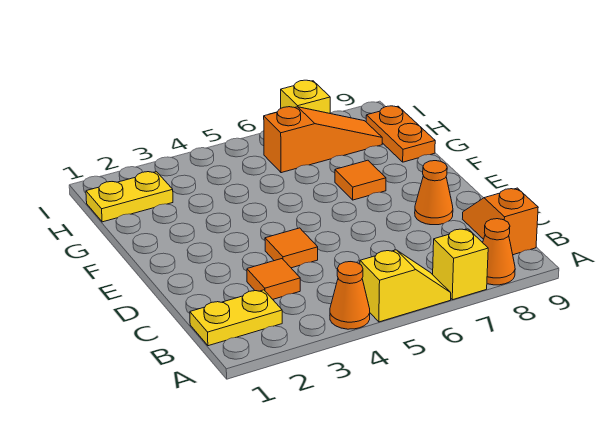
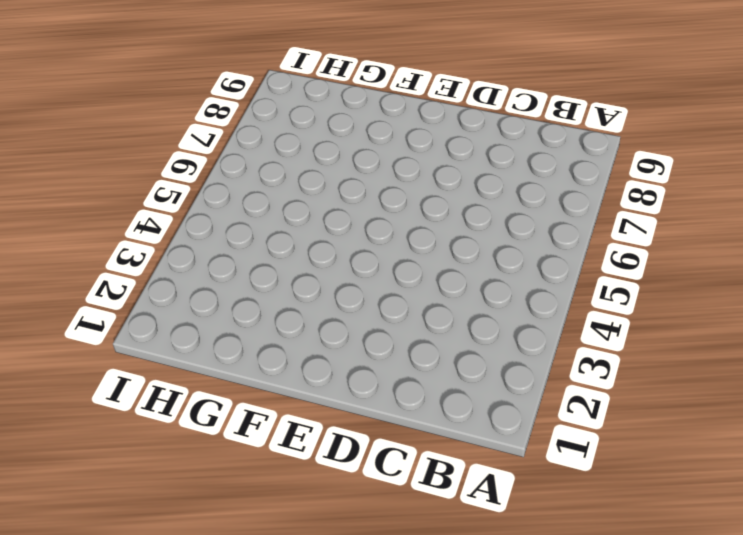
none -> orange cone A4 level 1
none -> yellow slope A5:A6 level 1 top 5
none -> yellow brick A7 level 1

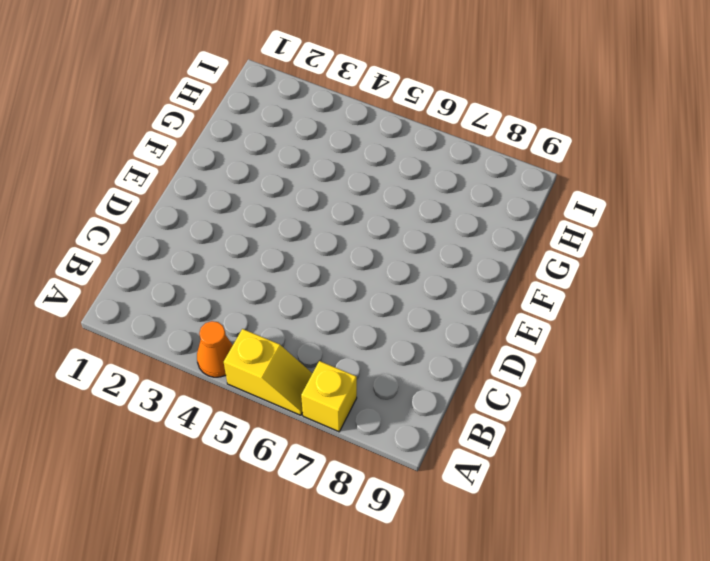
none -> orange cone A8 level 1
none -> yellow plate B1:B2 level 1
none -> orange slope B9:C9 level 1 top B

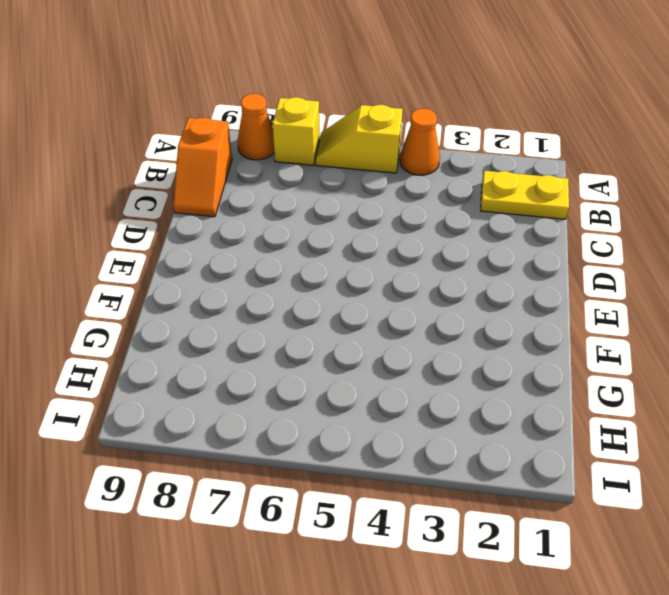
none -> orange tile C3 level 1
none -> orange tile D4 level 1
none -> orange cone D8 level 1

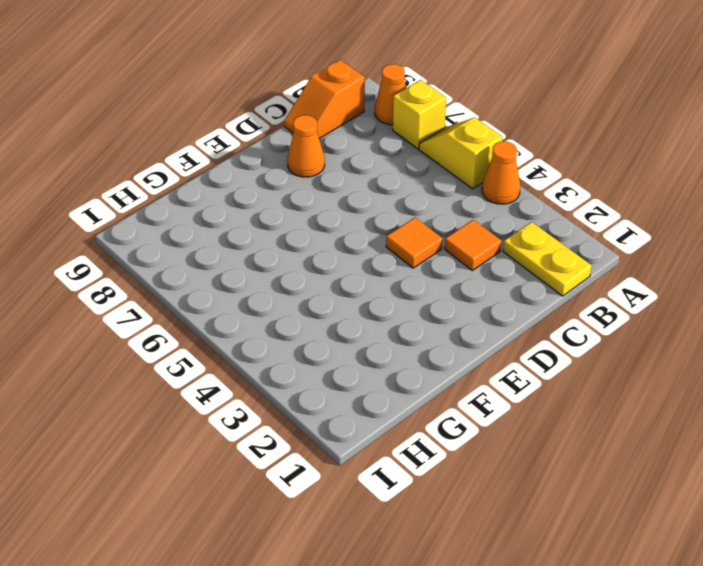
none -> orange tile F7 level 1
none -> orange plate G9:H9 level 1
none -> yellow plate H1:H2 level 1

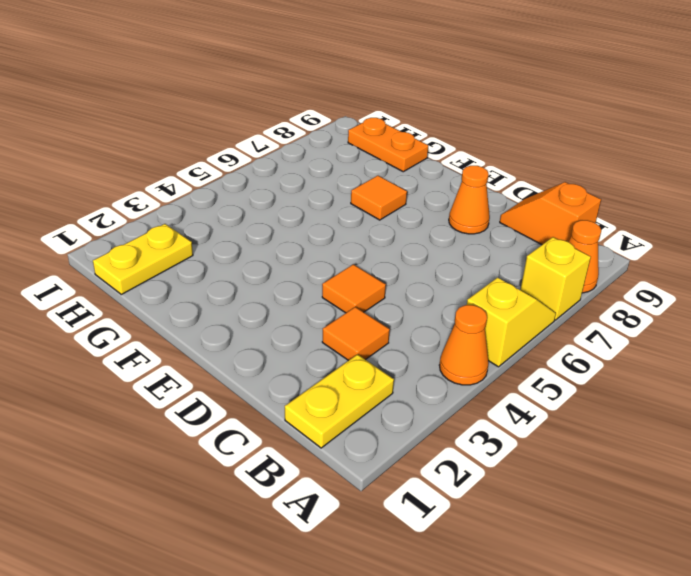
none -> orange slope H6:H8 level 1 top 6
none -> yellow brick I7 level 1

